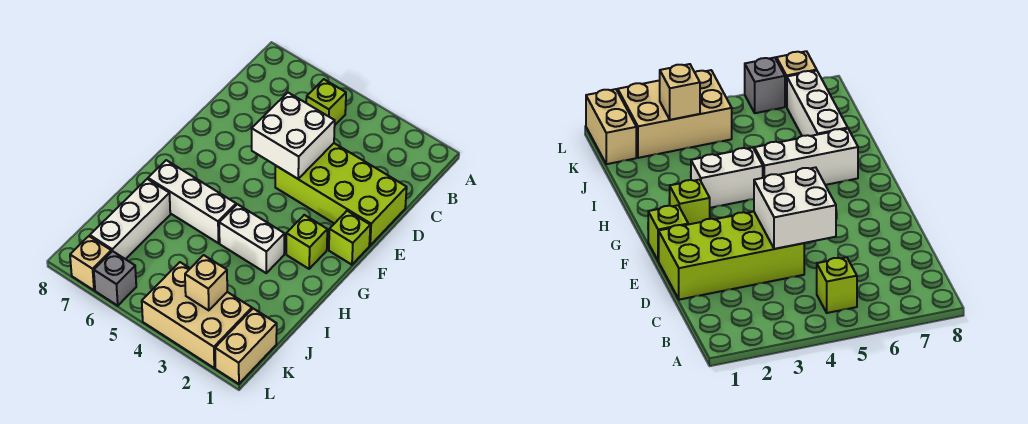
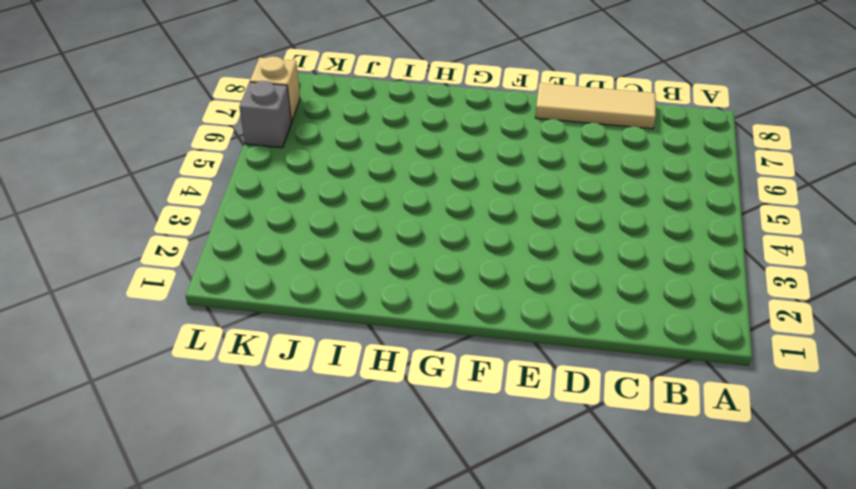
tan tile C8:E8 level 1 -> none
none -> lime brick B5 level 1
none -> lime brick D1:E4 level 1
none -> lime brick F1 level 1

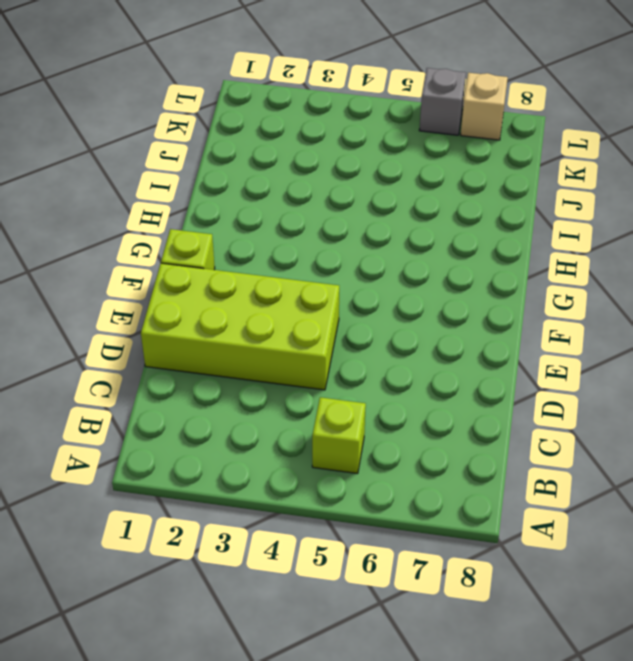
none -> lime brick G2 level 1
none -> white brick H3:H4 level 1
none -> white brick H5:H7 level 1

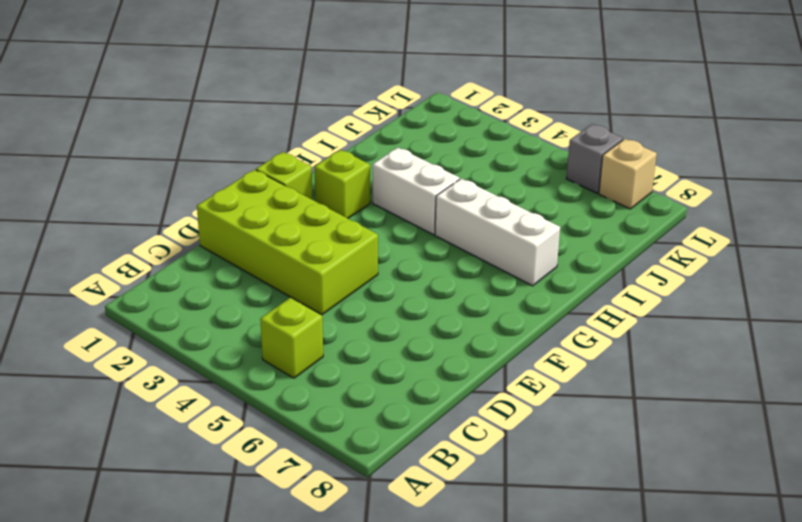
none -> white brick I7:K7 level 1
none -> tan brick K1:L1 level 1
none -> tan brick K2:L4 level 1

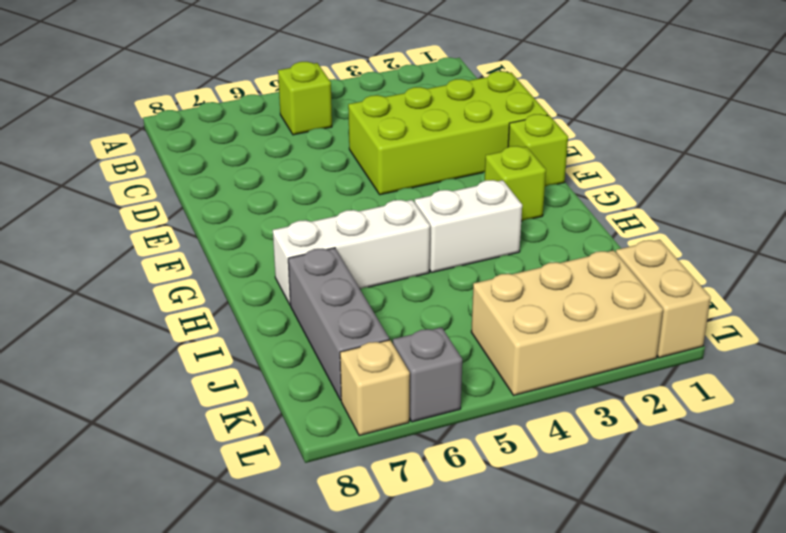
grey brick I7:K7 level 1 -> white brick I7:K7 level 1
none -> white brick D4:E5 level 2
none -> tan brick K3 level 2

